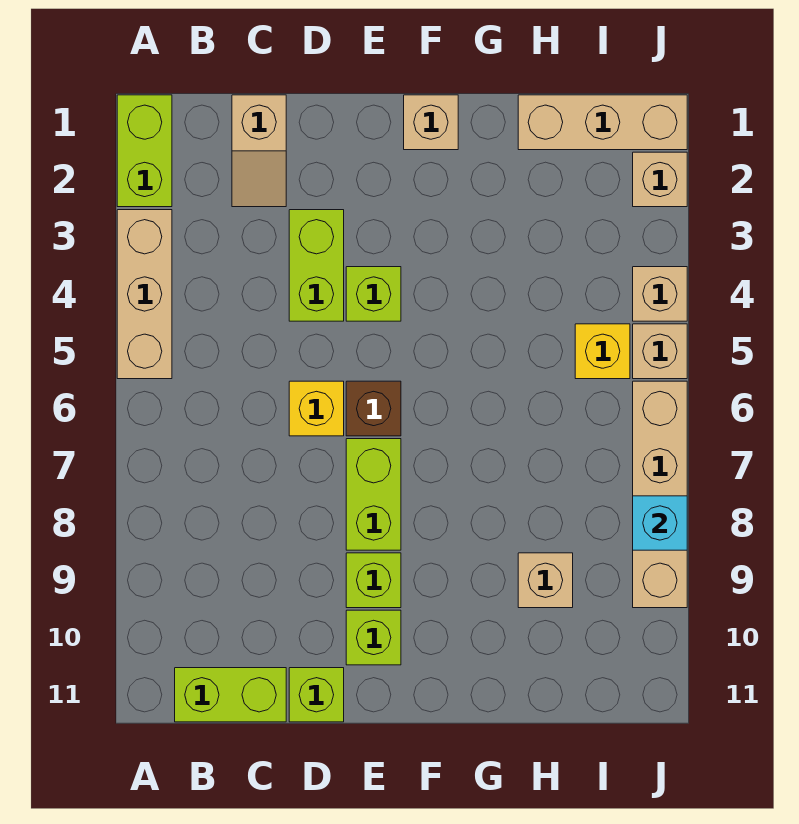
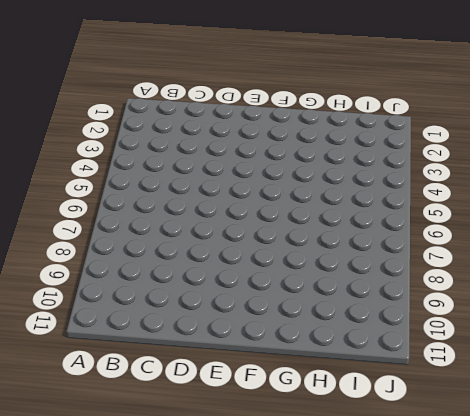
none -> lime brick A1:A2 level 1
none -> tan brick A3:A5 level 1
none -> lime brick B11:C11 level 1

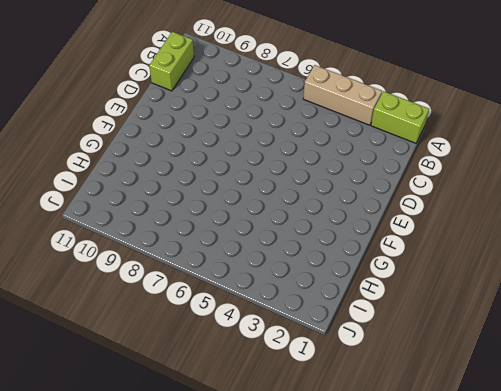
none -> tan slope C1:C2 level 1 top 1
none -> lime brick D3:D4 level 1
none -> yellow brick D6 level 1

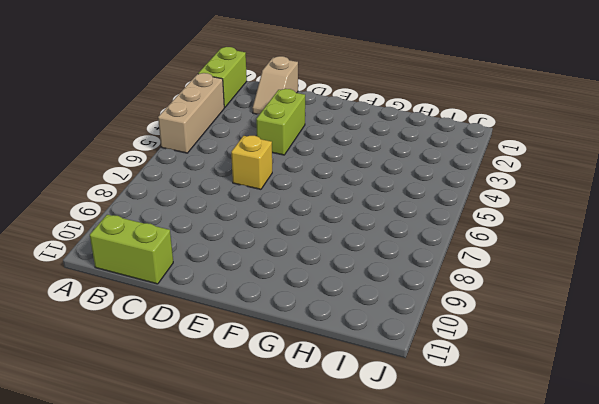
none -> lime brick D11 level 1
none -> lime brick E4 level 1
none -> brown brick E6 level 1

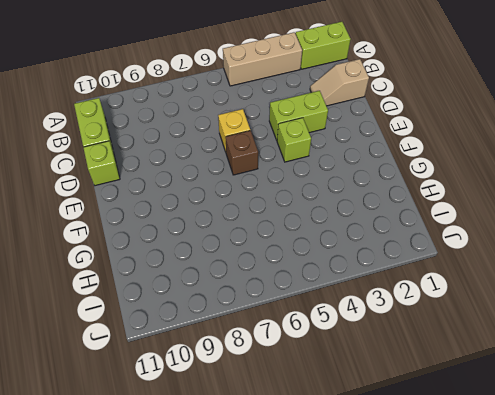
none -> lime brick E7:E8 level 1
none -> lime brick E9 level 1
none -> lime brick E10 level 1

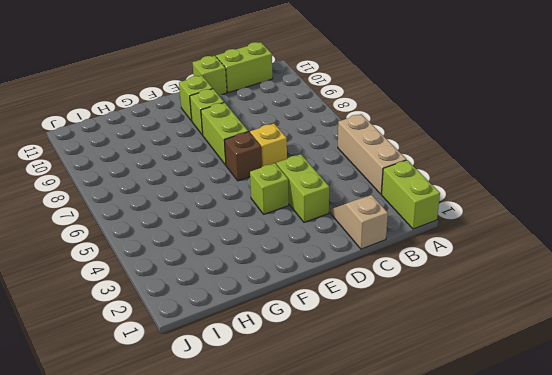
none -> tan brick F1 level 1
none -> tan brick H1:J1 level 1
none -> tan brick H9 level 1

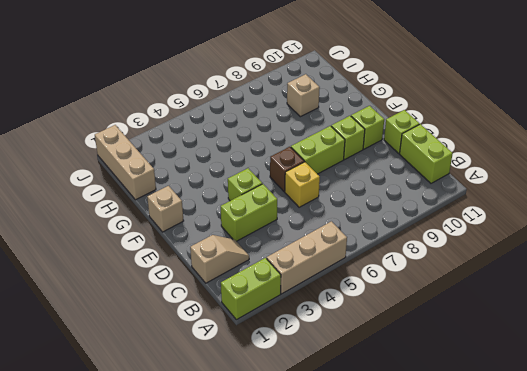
none -> yellow brick I5 level 1
none -> tan brick J2 level 1
none -> tan brick J4 level 1

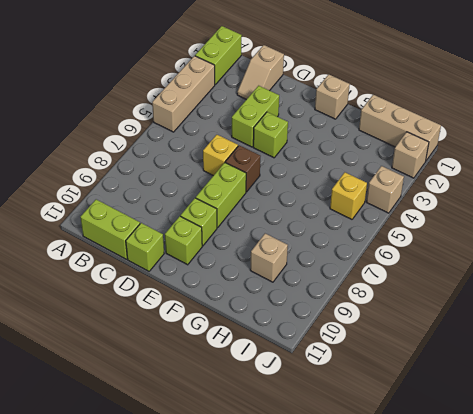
none -> tan brick J5 level 1
none -> tan brick J6:J9 level 1
none -> cyan brick J8 level 2

